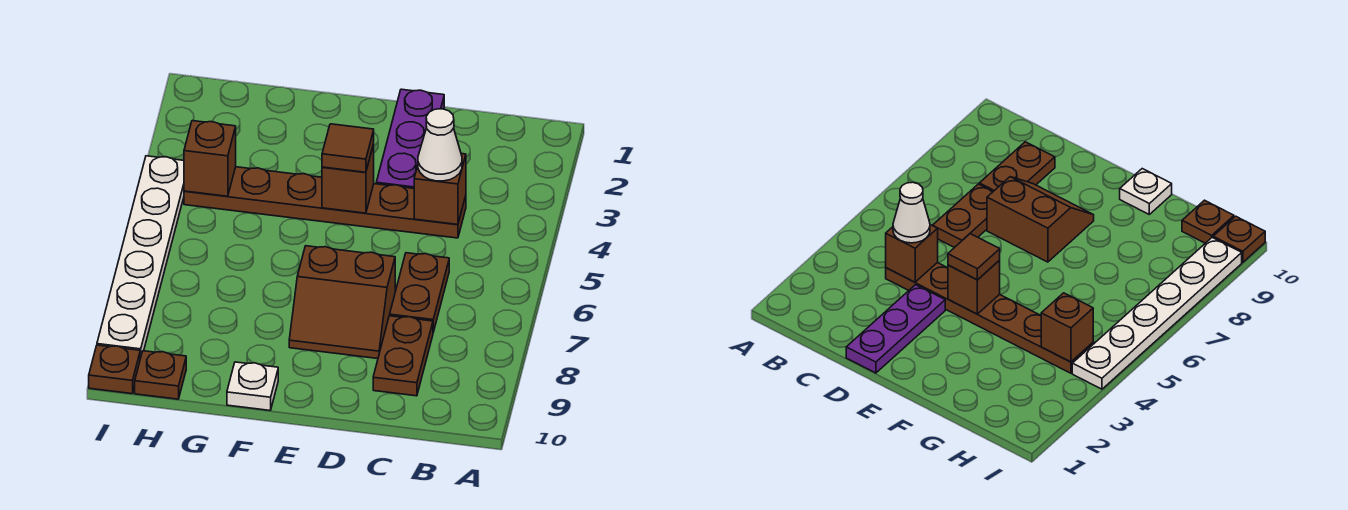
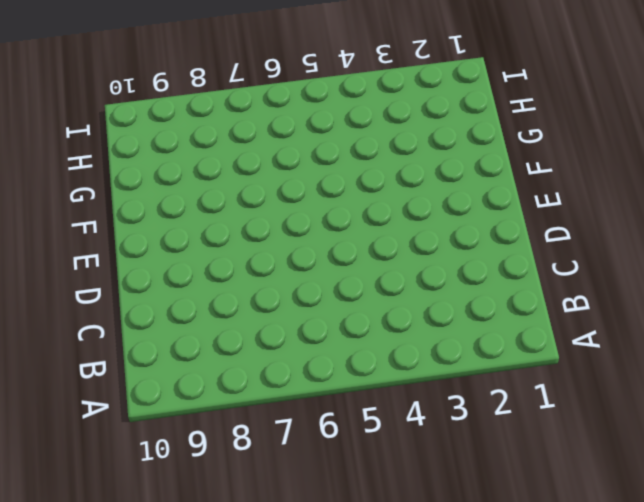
none -> brown plate C4:H4 level 1
none -> brown plate C6:C7 level 1
none -> brown plate C8:C9 level 1

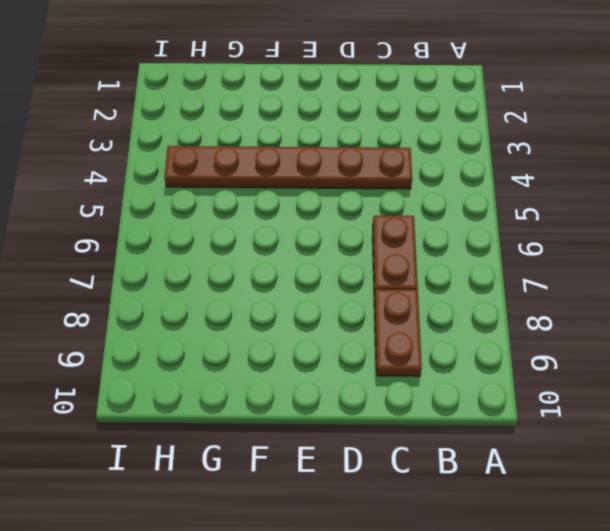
none -> purple plate D1:D3 level 1
none -> brown slope D7:E8 level 1 top 7
none -> white plate F10 level 1

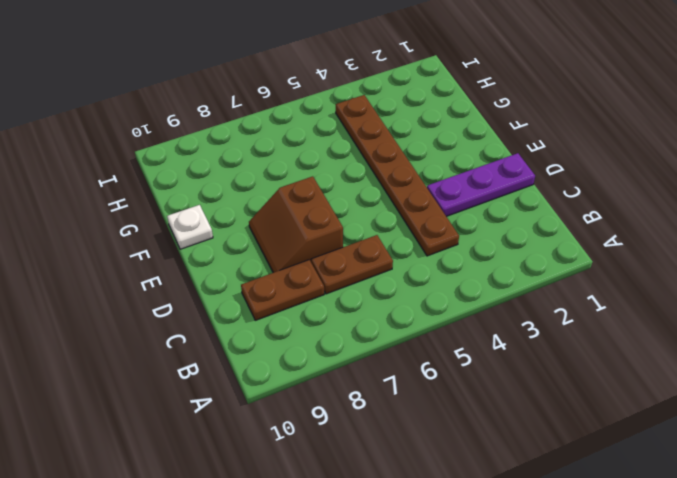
none -> brown plate H10 level 1
none -> white plate I4:I9 level 1
none -> brown plate I10 level 1

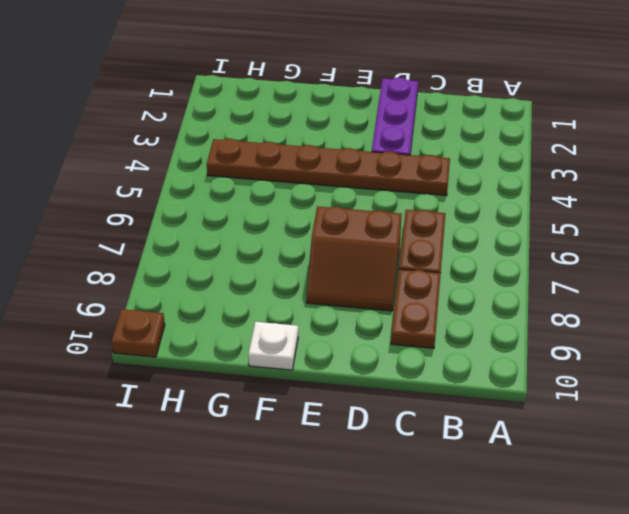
none -> brown plate H10 level 1
none -> white plate I4:I9 level 1
none -> brown brick C4 level 2

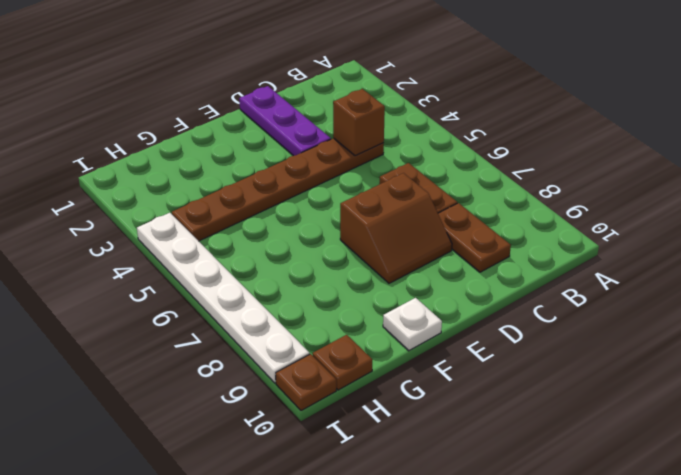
none -> brown brick E4 level 2
none -> brown brick H4 level 2
none -> white cone C4 level 3

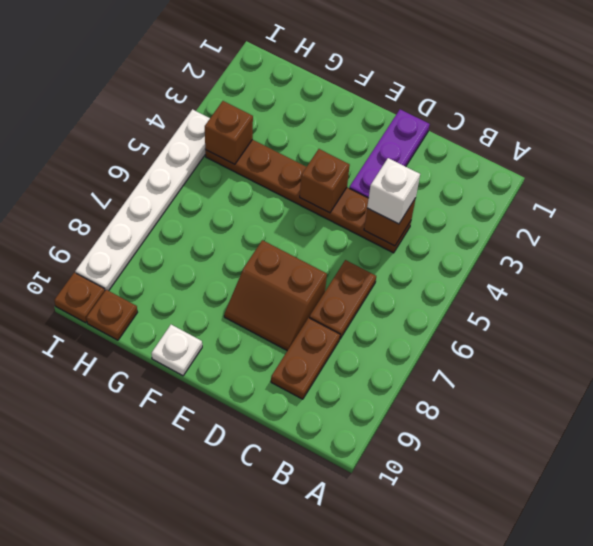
white brick C4 level 3 -> white cone C4 level 3
none -> brown tile E4 level 3

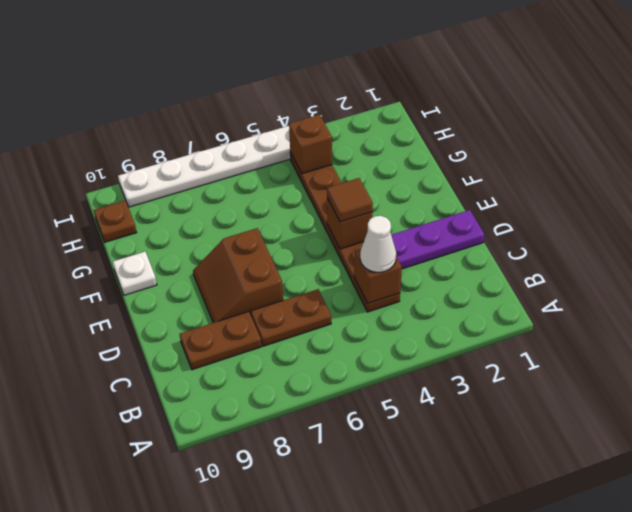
none -> brown plate I10 level 1

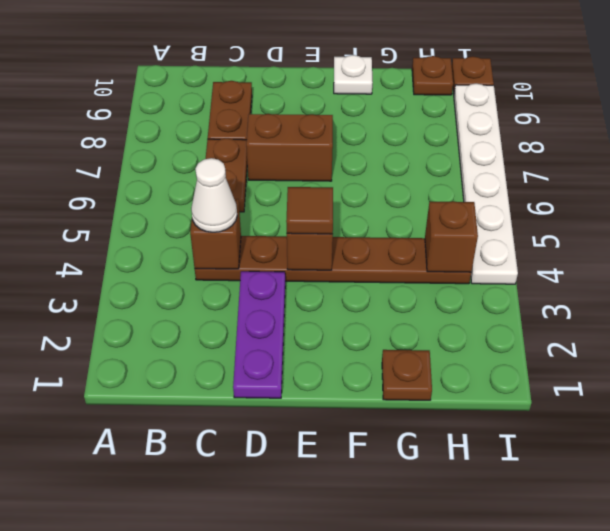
brown plate G1 level 1 -> none

